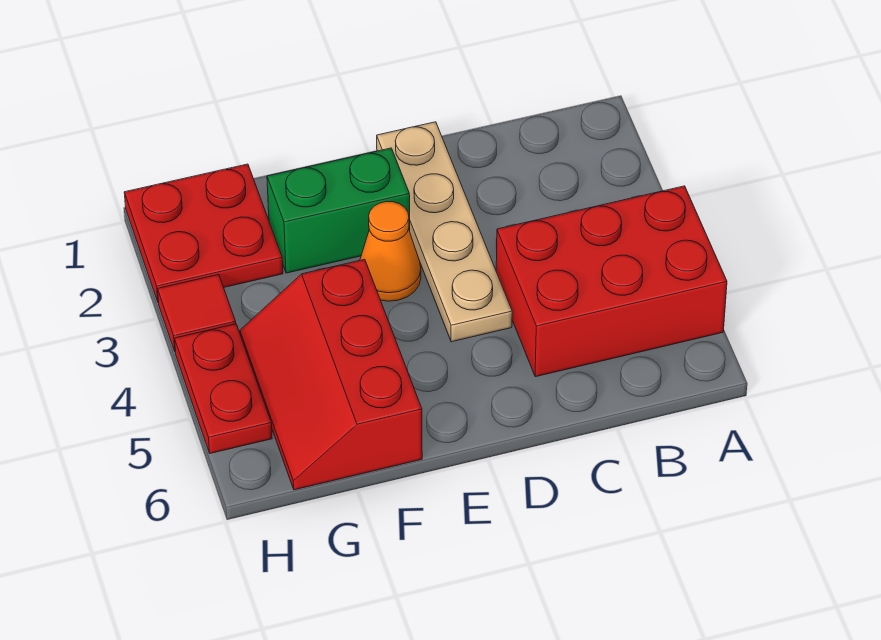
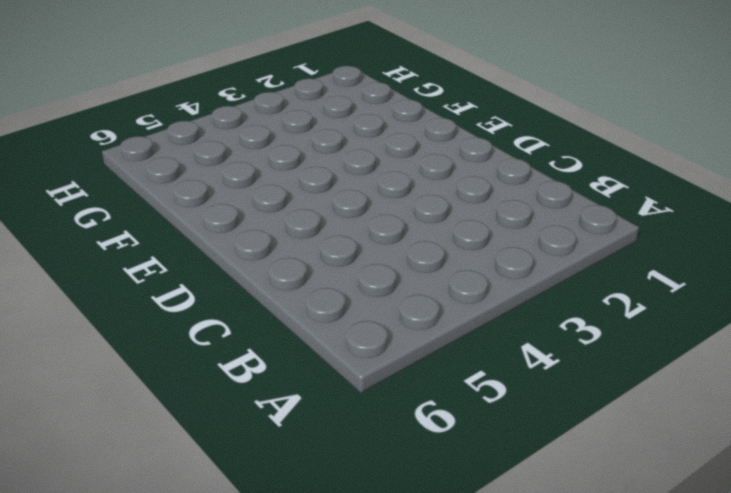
none -> red brick A4:C5 level 1
none -> tan plate D1:D4 level 1

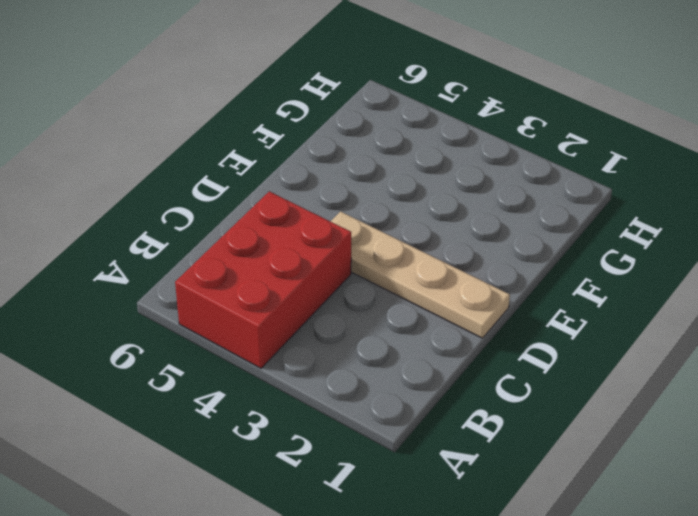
none -> green brick E2:F2 level 1
none -> orange cone E3 level 1

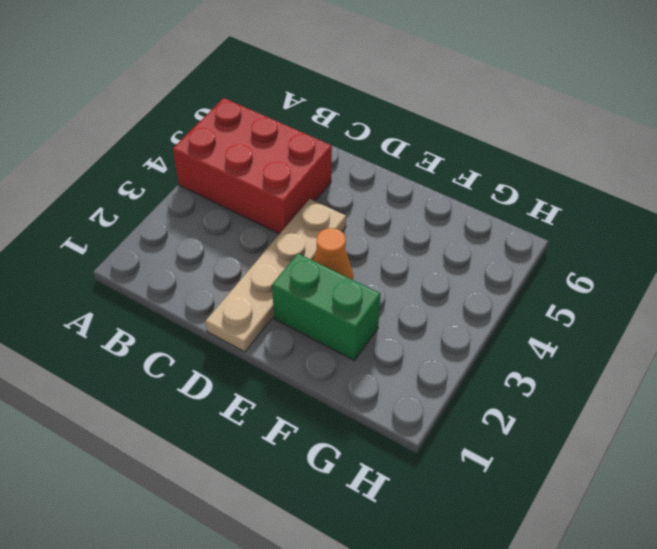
none -> red slope F4:G6 level 1 top F
none -> red plate G1:H2 level 1

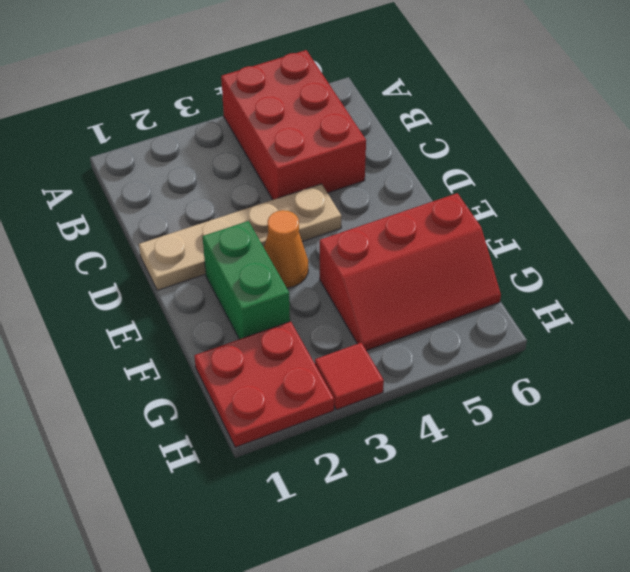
none -> red plate H4:H5 level 1

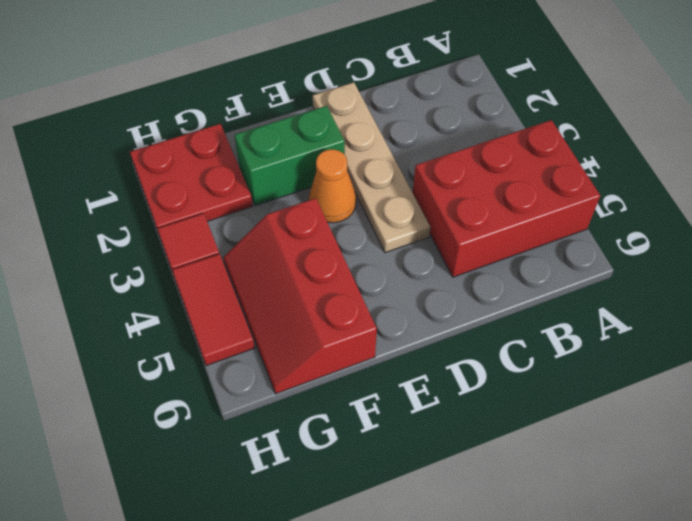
red tile H4:H5 level 1 -> red plate H4:H5 level 1

